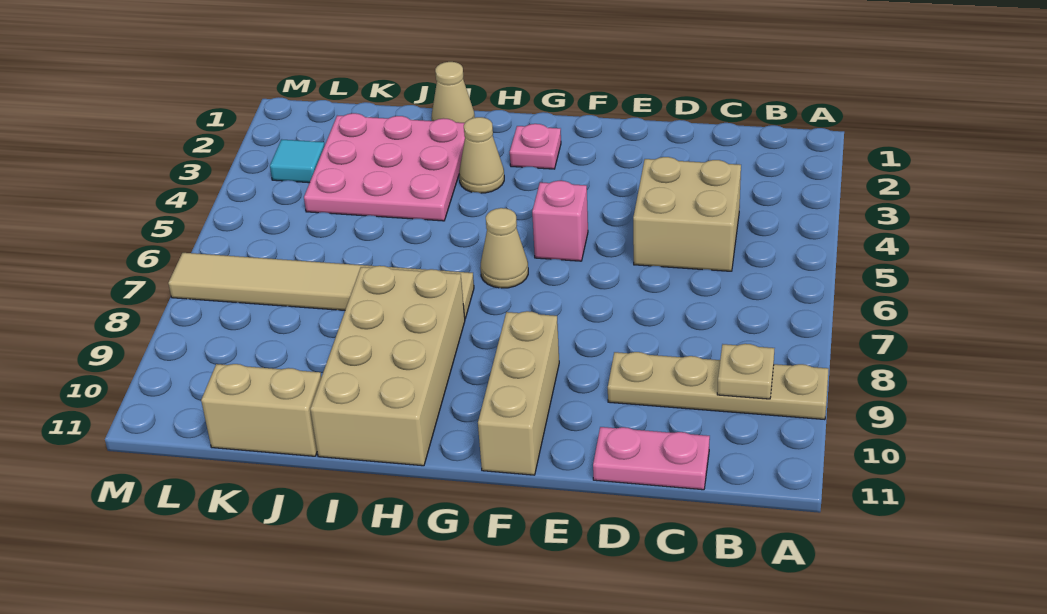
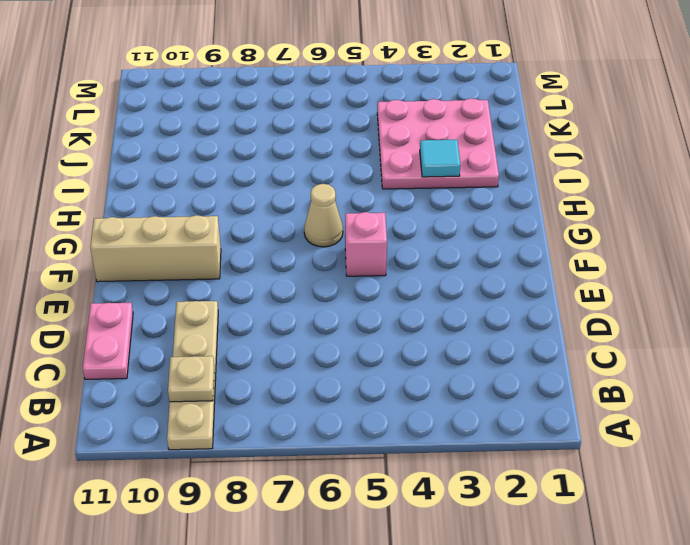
cyan tile I3 level 2 -> cyan tile L3 level 1
none -> tan brick C4:D5 level 1
none -> pink plate G2 level 1
none -> tan cone H3 level 1

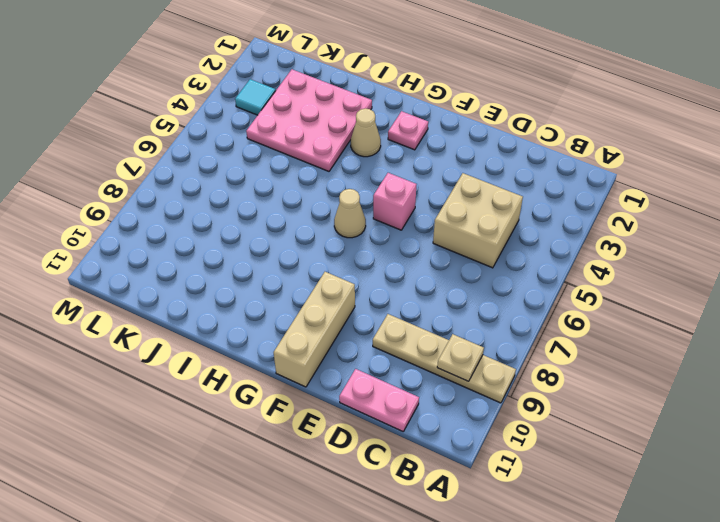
none -> tan tile H7:M7 level 1
none -> tan brick H8:I11 level 1
none -> tan cone I1 level 1

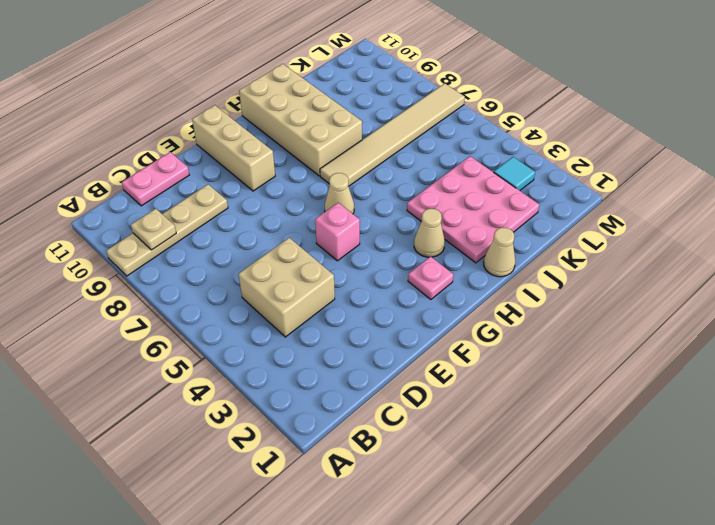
none -> tan brick J11:K11 level 1

